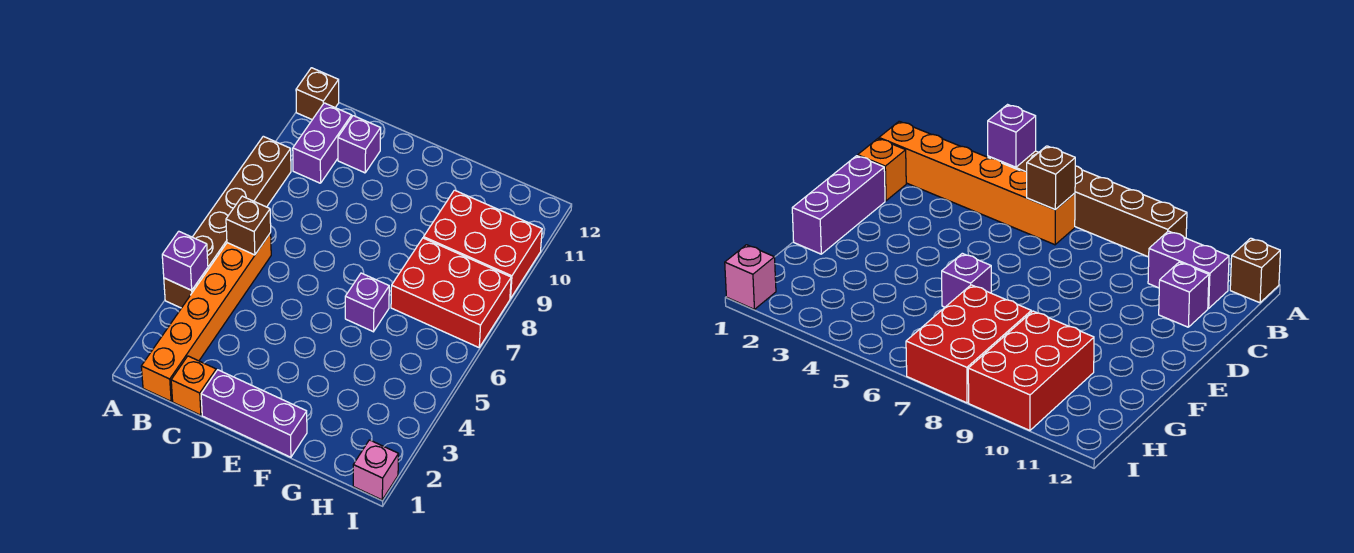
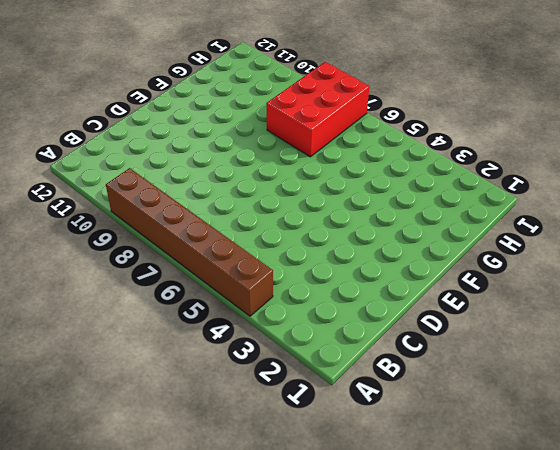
none -> brown brick A12 level 1
none -> orange brick B1:B6 level 1
none -> purple brick B10:B11 level 1

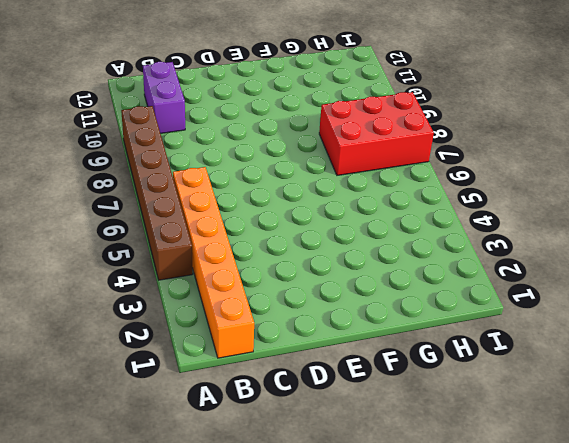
none -> brown brick A12 level 1
none -> orange brick C1 level 1
none -> purple brick C11 level 1

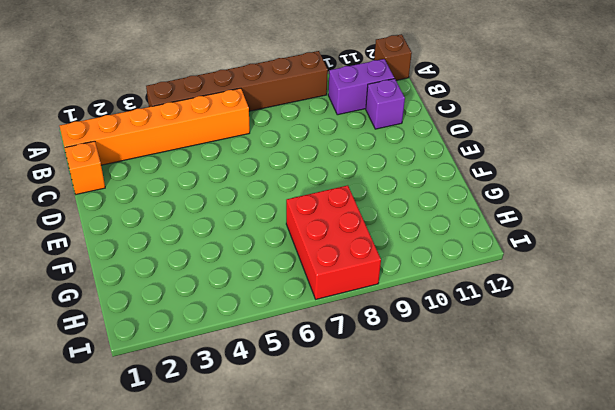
none -> purple brick D1:F1 level 1
none -> purple brick F6 level 1
none -> red brick G9:I10 level 1

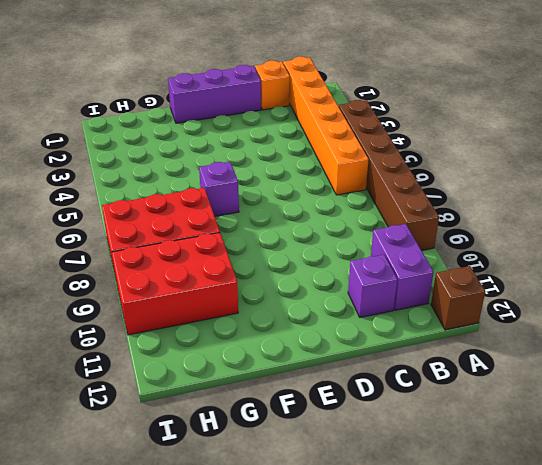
none -> pink brick I1 level 1
none -> purple brick A4 level 2
none -> brown brick B6 level 2

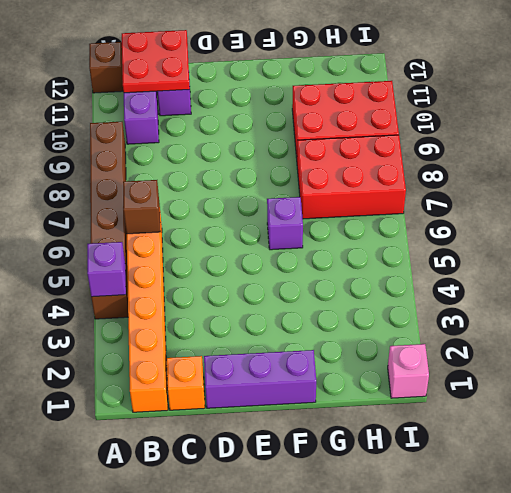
red plate B11:C12 level 2 -> none

